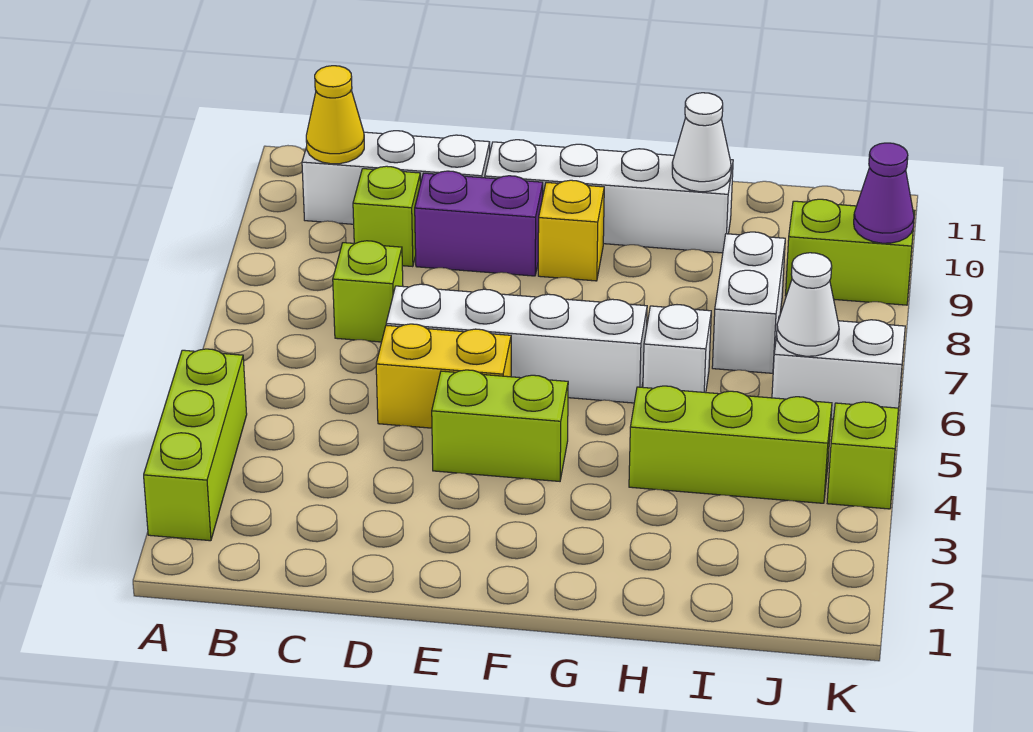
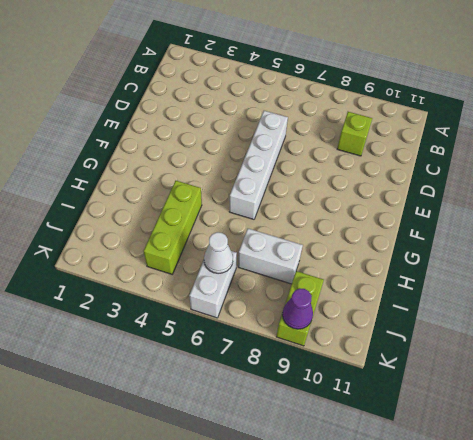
none -> lime brick A2:A4 level 1
none -> white brick B10:D10 level 1
none -> lime brick C7 level 1

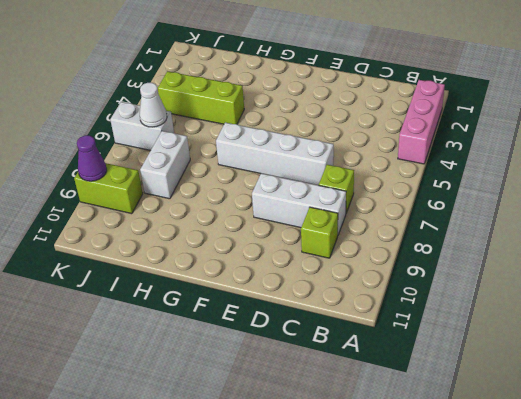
pink brick A2:A4 level 1 -> lime brick A2:A4 level 1
white brick C8:E8 level 1 -> white brick B10:D10 level 1
none -> yellow brick D5:E5 level 1
none -> purple brick D9:E9 level 1
none -> lime brick E4:F4 level 1

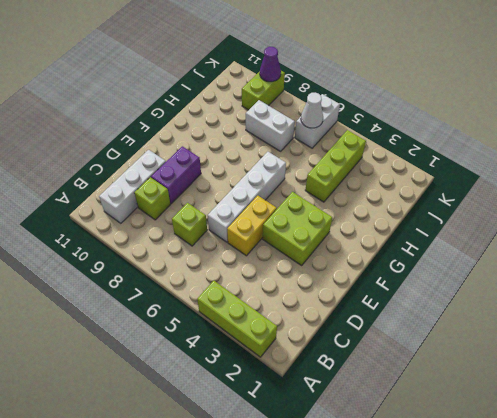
lime brick E3:F4 level 1 -> lime brick E4:F4 level 1
none -> white brick E10:H10 level 1
none -> yellow brick F9 level 1
none -> white brick H6 level 1

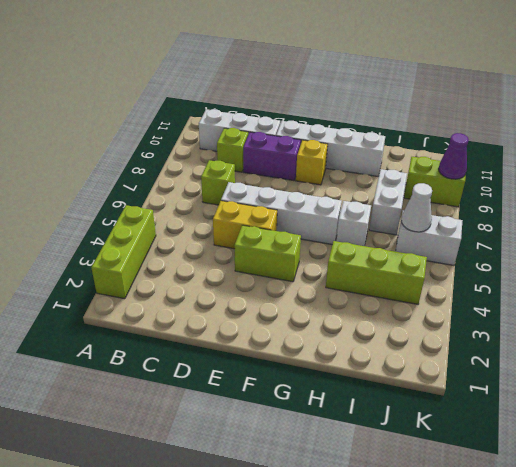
none -> lime brick K4 level 1
none -> yellow cone B10 level 2
none -> white cone H10 level 2

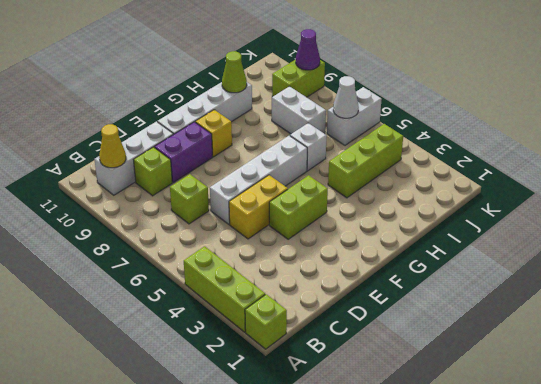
lime brick A1 level 1 -> lime brick K4 level 1
lime cone H10 level 2 -> white cone H10 level 2

